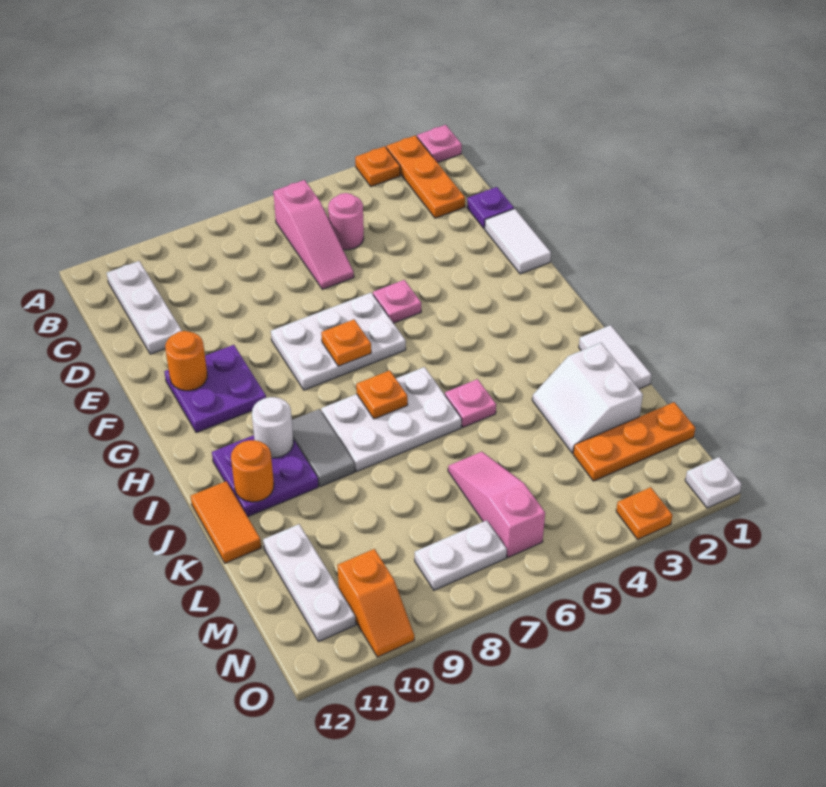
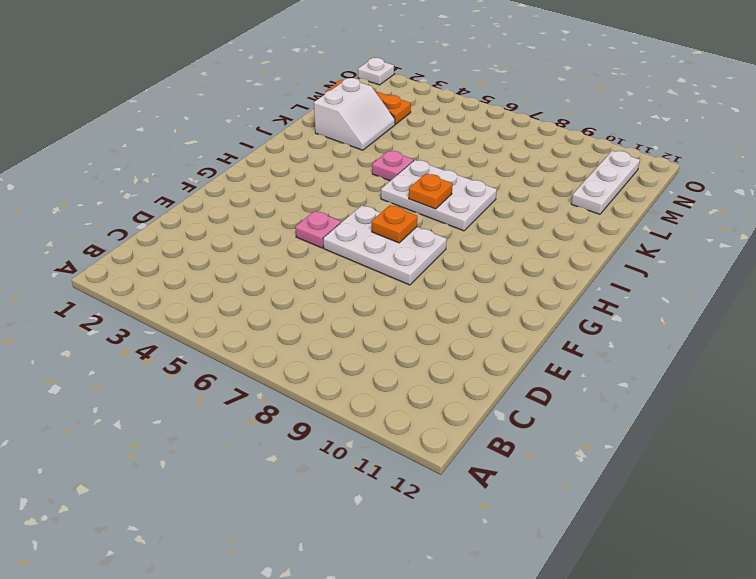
none -> pink plate A1 level 1
none -> orange plate A2:C2 level 1
none -> orange plate A3 level 1
none -> pink slope B6:D6 level 1 top B

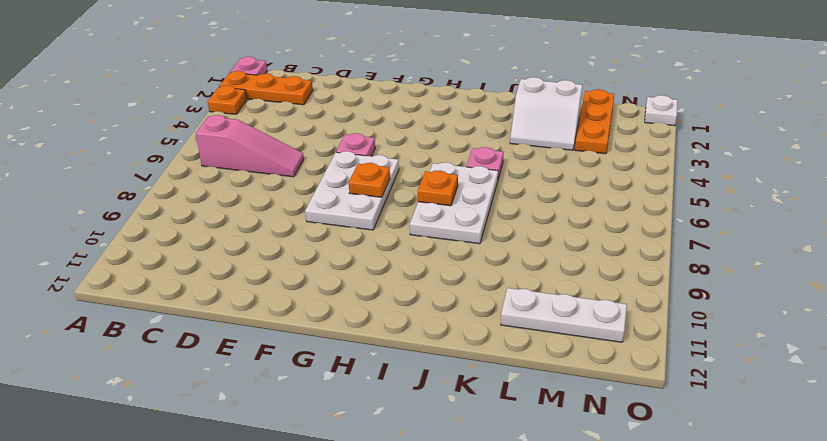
none -> white plate B11:D11 level 1
none -> pink round brick C5 level 1
none -> purple plate D1 level 1
none -> white tile E1:F1 level 1

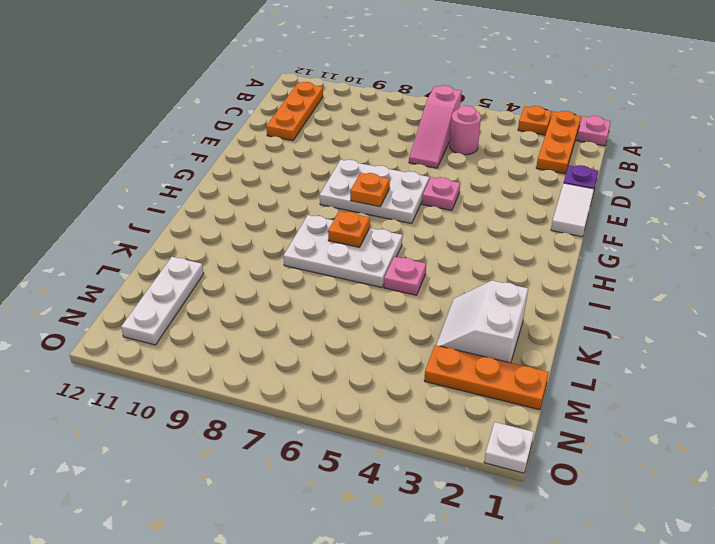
orange plate B11:D11 level 1 -> white plate B11:D11 level 1
none -> purple plate F10:G11 level 1
none -> grey tile I9:J9 level 1
none -> purple plate I10:J11 level 1
none -> white tile J1:K1 level 1

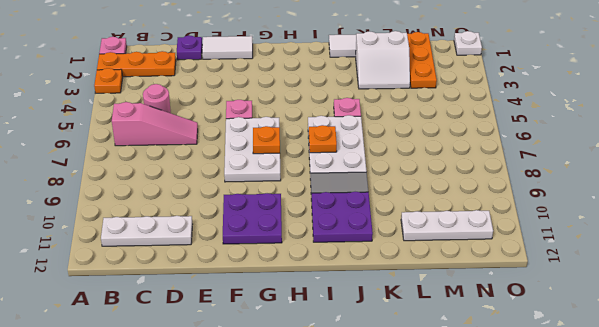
none -> orange tile J12:K12 level 1
none -> pink slope L6:N6 level 1 top N
none -> white plate N7:N8 level 1
none -> orange slope N10:O10 level 1 top N

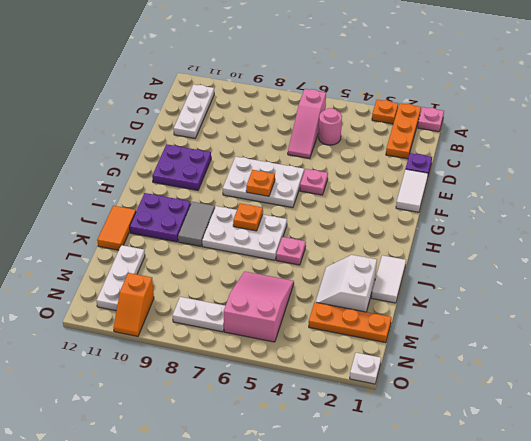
pink slope L5:N6 level 1 top N -> pink slope L6:N6 level 1 top N
none -> orange plate O3 level 1
none -> orange round brick F11 level 2
none -> white round brick I10 level 2
none -> orange round brick J11 level 2

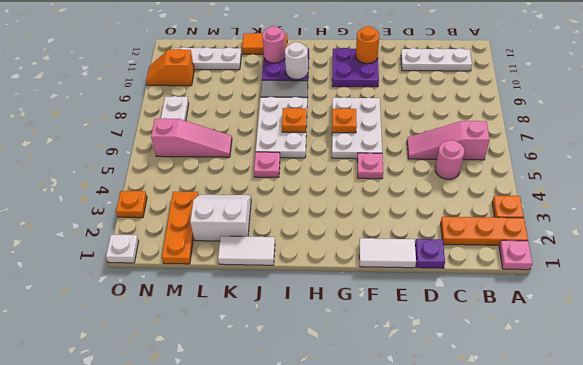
pink round brick J11 level 2 -> orange round brick J11 level 2

